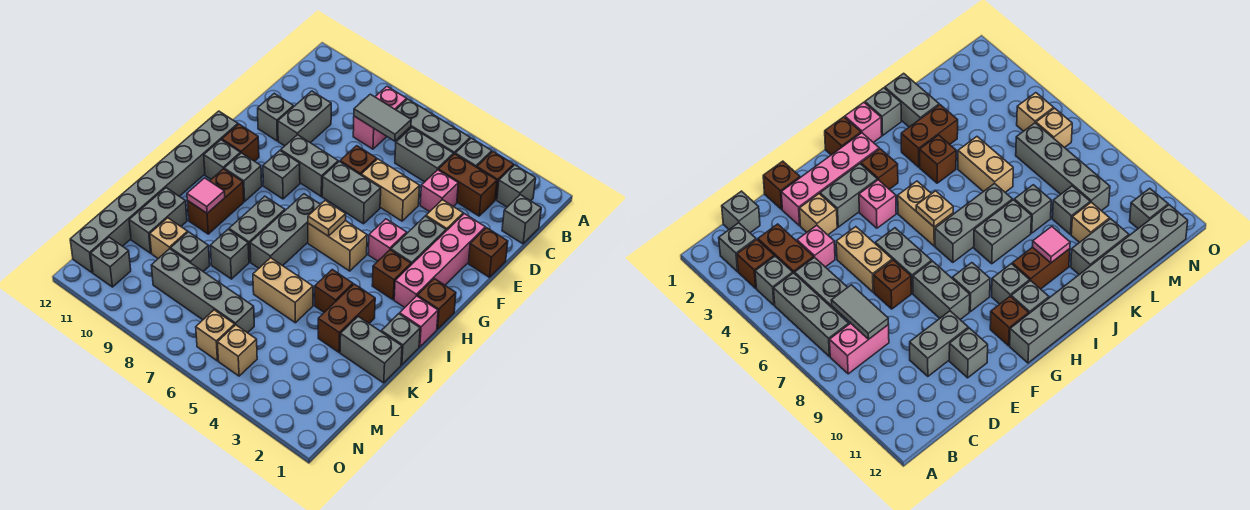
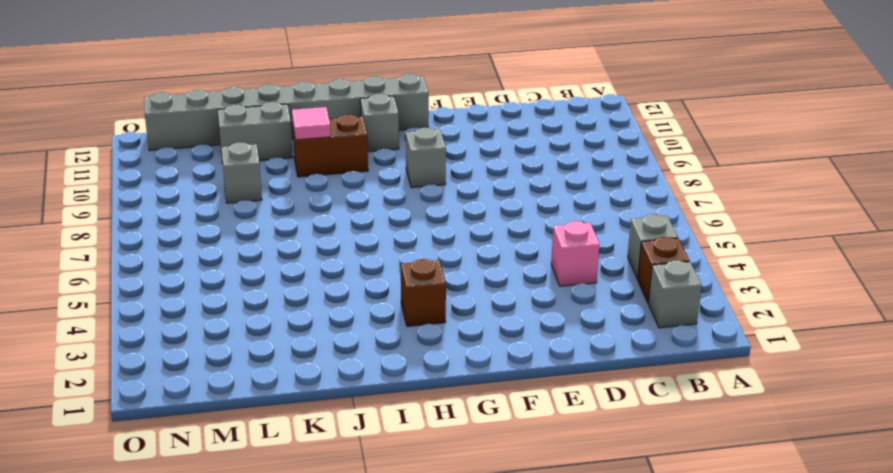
none -> grey brick B5:B7 level 1
none -> pink brick B8:C8 level 1
none -> grey brick C1 level 1
none -> brown brick C3:C4 level 1

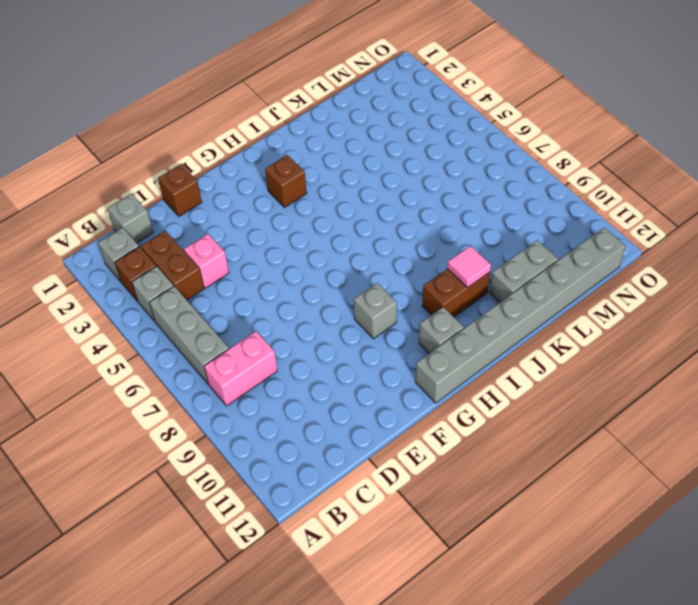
none -> grey brick C5:C6 level 1
none -> grey brick D10:E10 level 1
none -> pink brick E2:H2 level 1
none -> tan brick E3 level 1

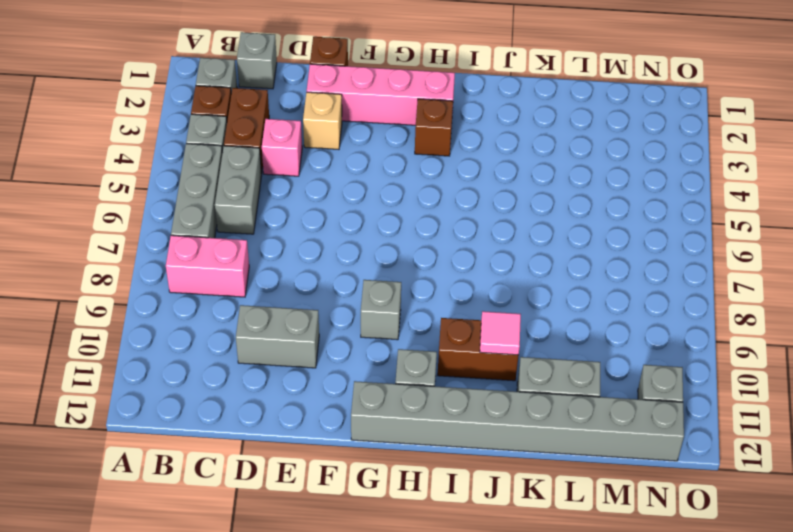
none -> tan brick E5:E6 level 1
none -> brown brick E7 level 1
none -> grey brick E11 level 1
none -> grey brick F3:G3 level 1

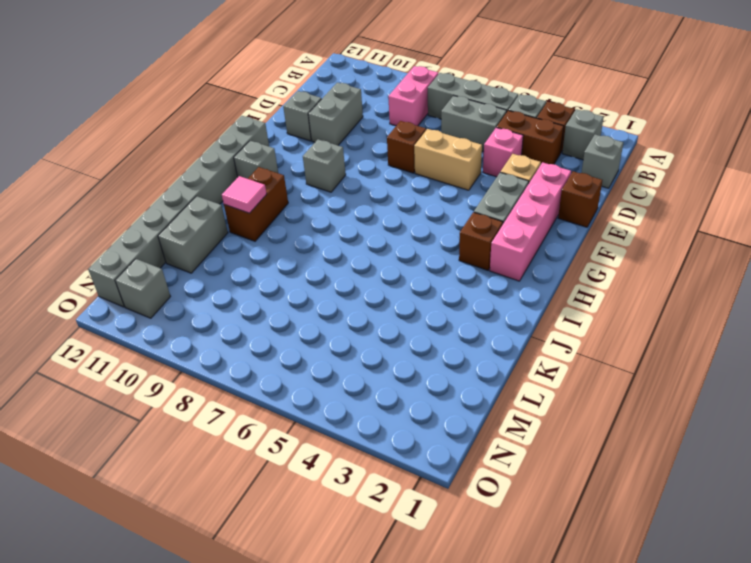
none -> grey brick F6:F7 level 1
none -> grey brick F8:F9 level 1
none -> pink brick G4 level 1
none -> brown brick G11 level 1

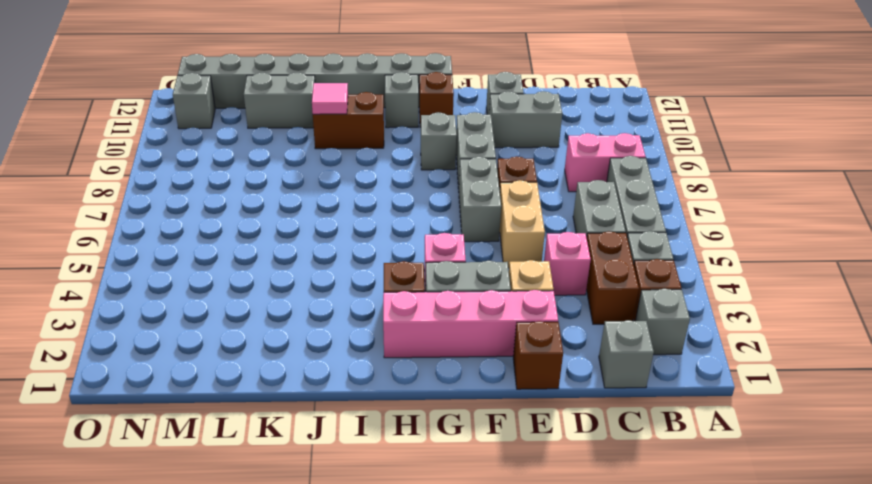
none -> brown brick H1 level 1
none -> tan brick H5:H6 level 1
none -> grey brick H7:J7 level 1
none -> grey brick H10 level 1

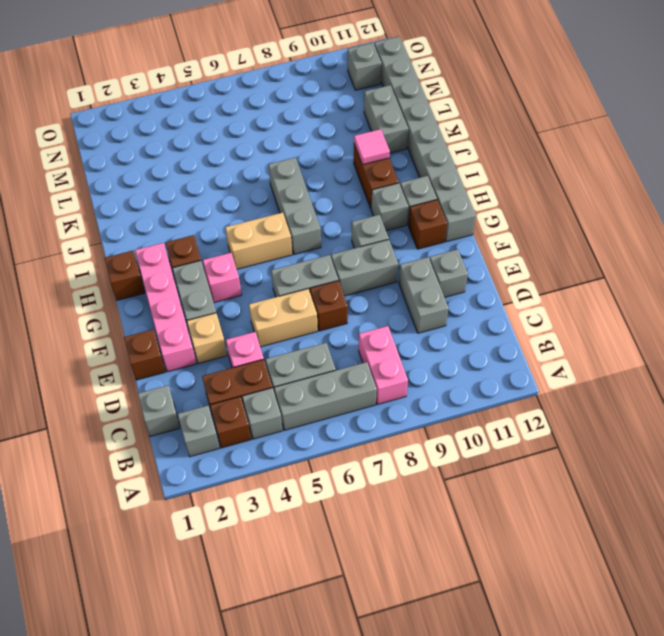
none -> pink brick I1 level 1
none -> grey brick I8:J8 level 1
none -> grey brick J1 level 1
none -> brown brick J3:K3 level 1

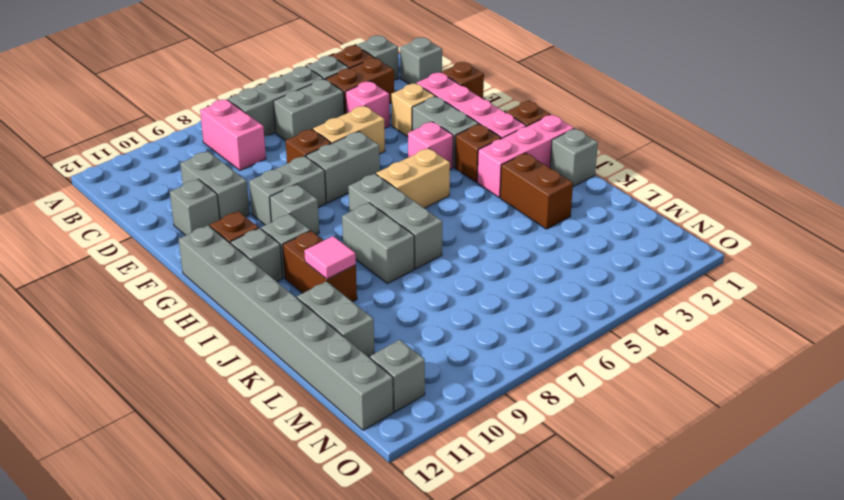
pink brick I1:I3 level 1 -> pink brick I1 level 1
none -> brown brick J4 level 1
none -> grey brick K1:K2 level 1
none -> tan brick K5:K6 level 1
none -> grey brick K8 level 1

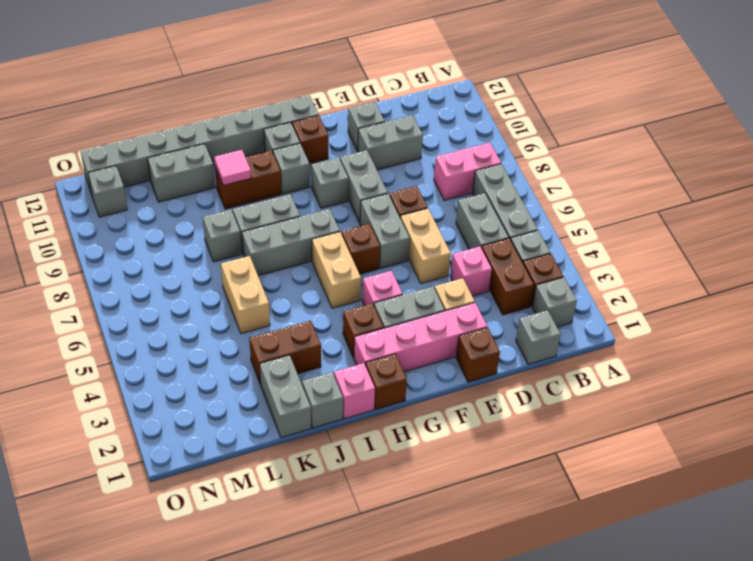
brown brick G6 level 1 -> brown brick J4 level 1
none -> grey brick L9 level 1
none -> tan brick L10 level 1
none -> grey brick M6:M9 level 1
none -> tan brick N5 level 1

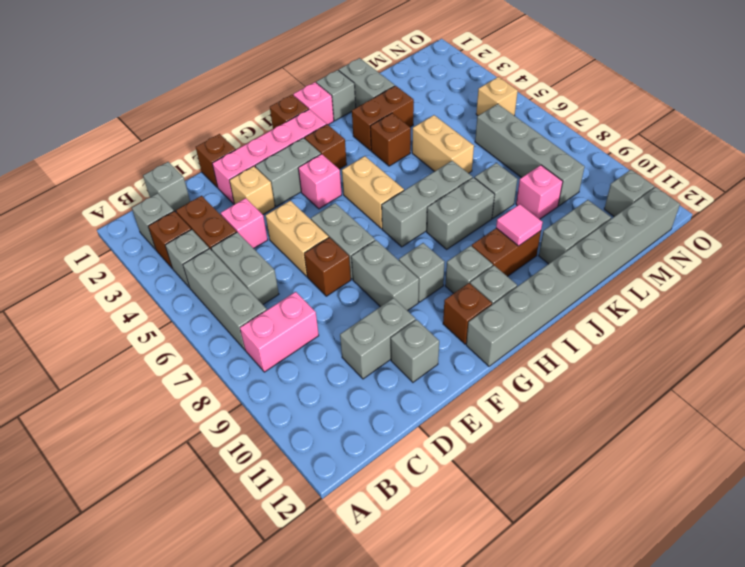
pink brick L9 level 1 -> grey brick L9 level 1
none -> tan brick L10 level 1
none -> tan brick N6 level 1
none -> grey tile C7:C8 level 2
none -> tan plate H6 level 2

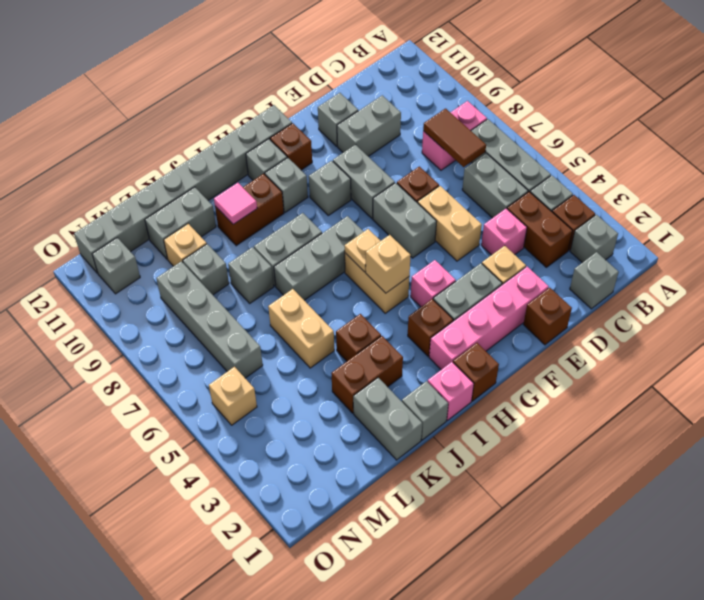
brown tile C7:C8 level 2 -> grey tile C7:C8 level 2
tan brick H5 level 2 -> tan brick N6 level 1

